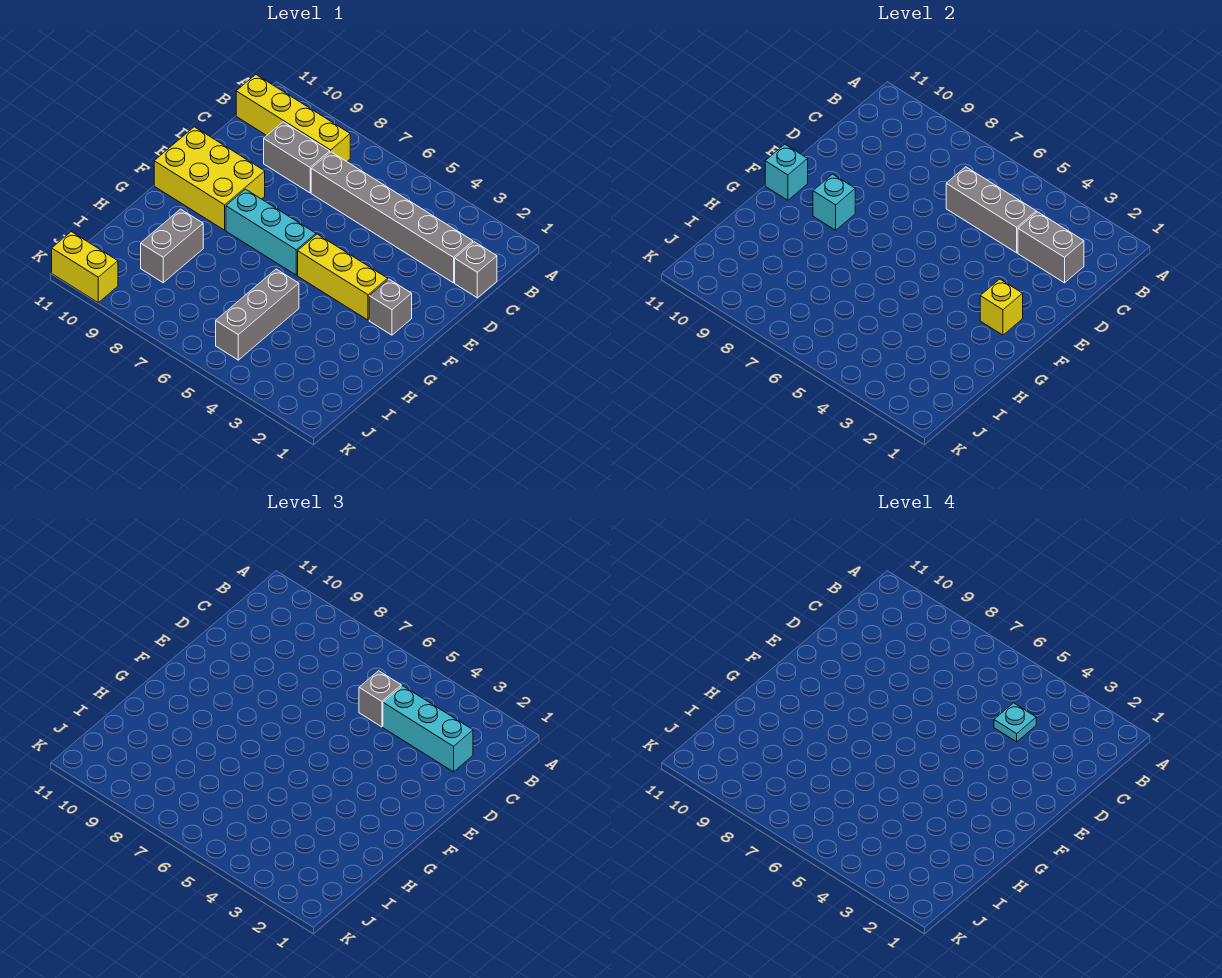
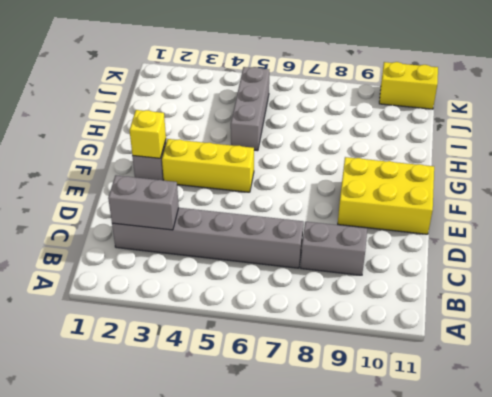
none -> yellow brick B8:B11 level 1
none -> grey brick C1 level 1
none -> cyan brick F6:F8 level 1

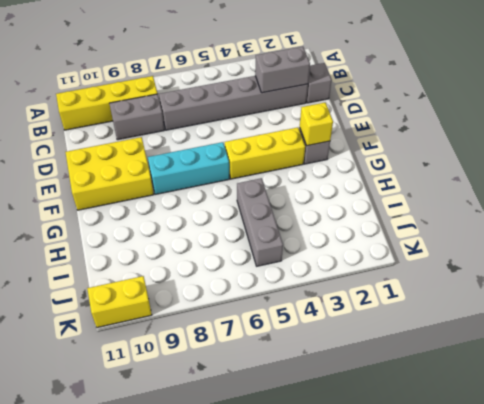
none -> grey brick H9:I9 level 1
none -> grey brick C4:C6 level 2
none -> cyan brick F9 level 2

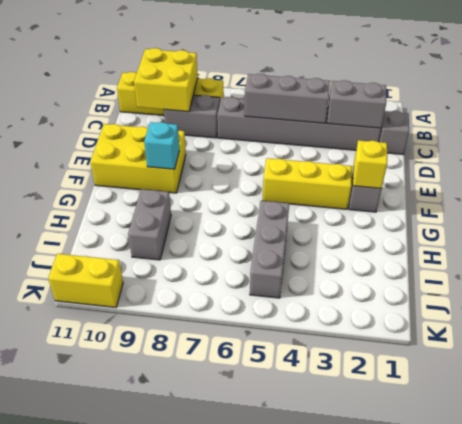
yellow brick B9:C10 level 2 -> none
none -> cyan brick F6:F8 level 1
none -> cyan brick F11 level 2
none -> cyan brick C2:C4 level 3

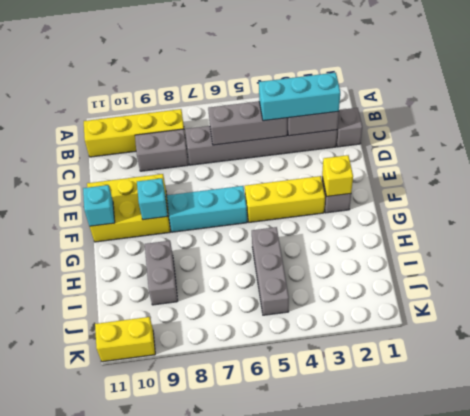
none -> grey brick C5 level 3
none -> cyan plate C4 level 4

